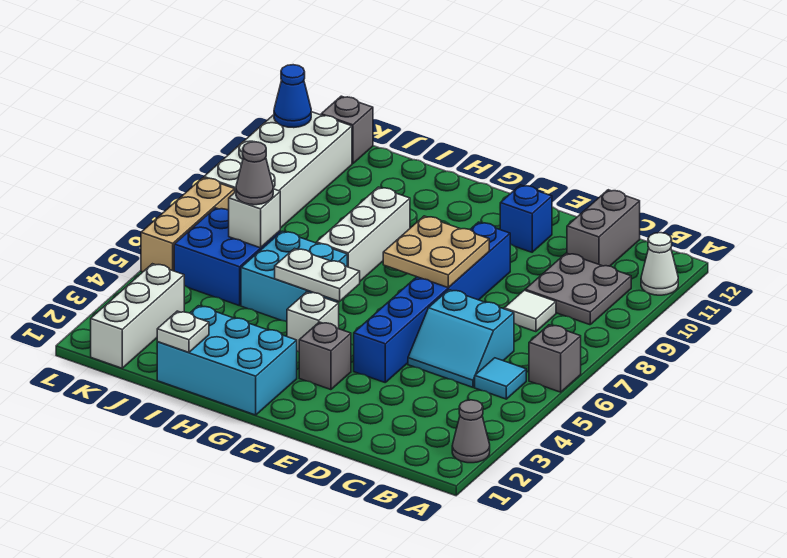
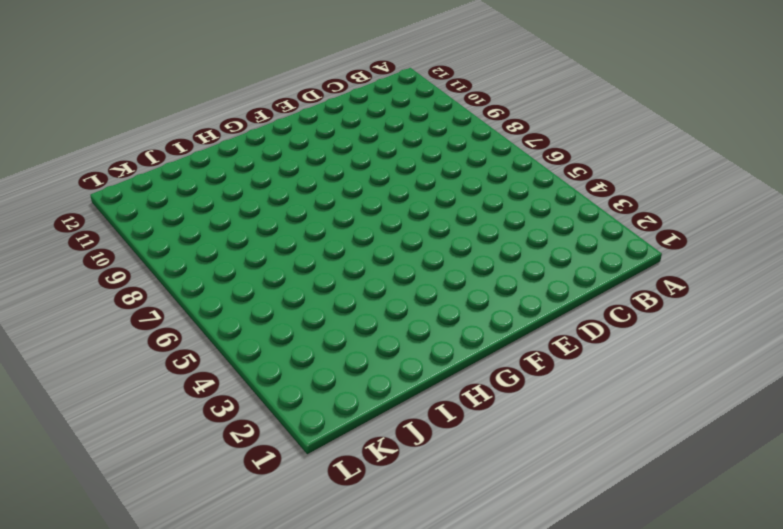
none -> grey cone A2 level 1
none -> grey brick A6 level 1
none -> white cone A11 level 1

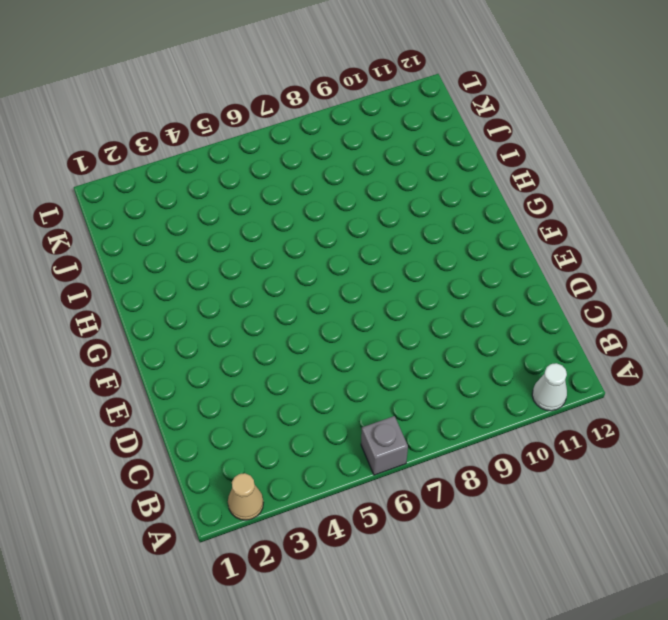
tan cone A2 level 1 -> grey cone A2 level 1
none -> cyan tile B5 level 1
none -> grey plate B9:C10 level 1
none -> cyan slope C5:D6 level 1 top 6

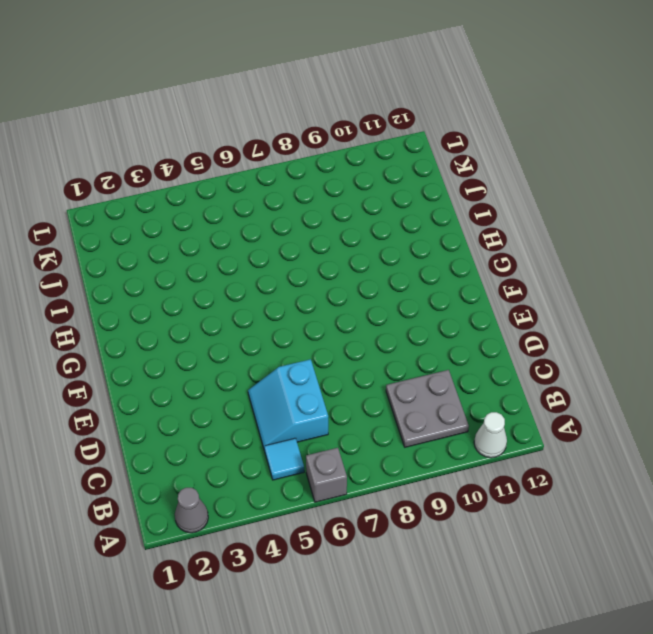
none -> white tile C8 level 1
none -> grey brick C11:C12 level 1
none -> blue brick E4:E9 level 1

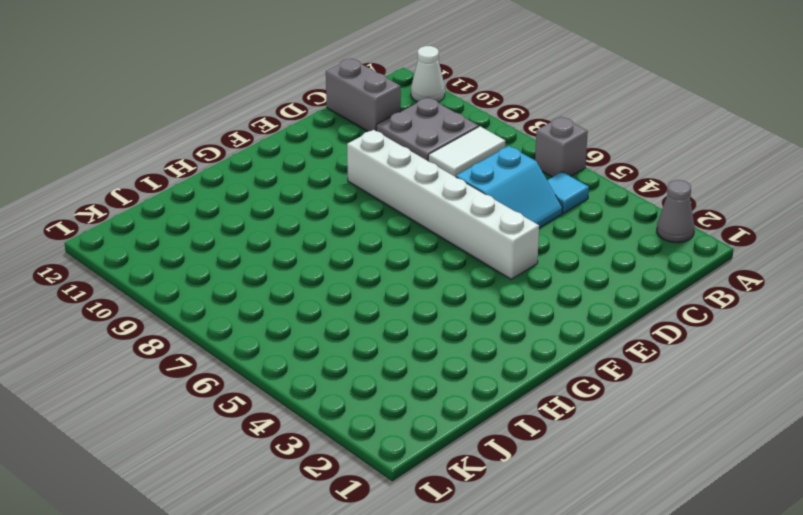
white tile B8:C8 level 1 -> white tile C8 level 1
white brick E4:E9 level 1 -> blue brick E4:E9 level 1
none -> blue brick E11 level 1
none -> grey brick F3 level 1
none -> cyan brick G1:I2 level 1

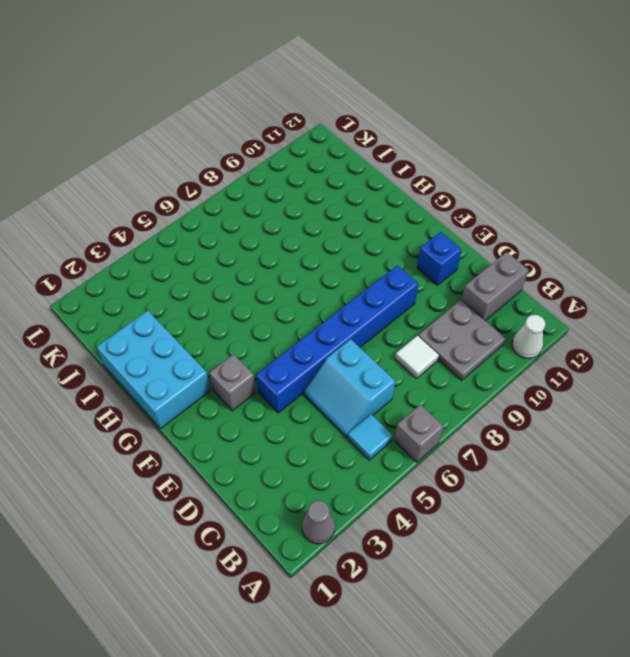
none -> white brick G4 level 1
none -> cyan brick H5:I6 level 1
none -> white brick H7:H9 level 1

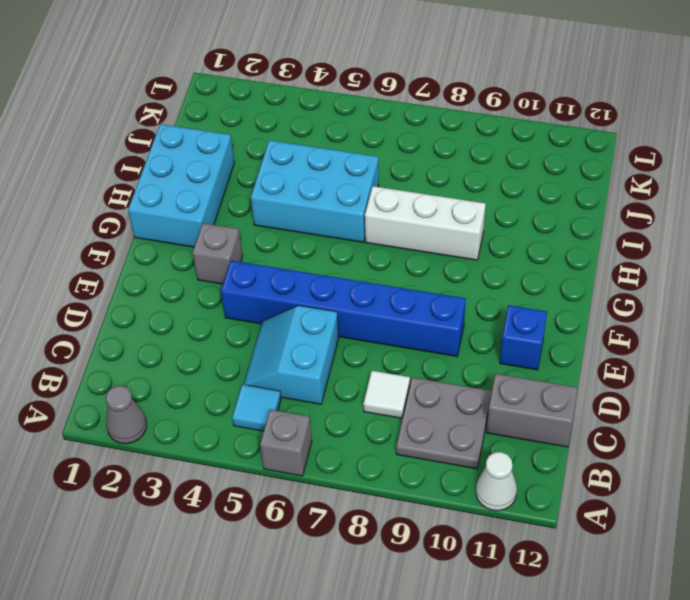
cyan brick H4:I6 level 1 -> cyan brick H5:I6 level 1
none -> white brick G4 level 1
none -> blue brick J5:K6 level 1
none -> white brick K1:K3 level 1

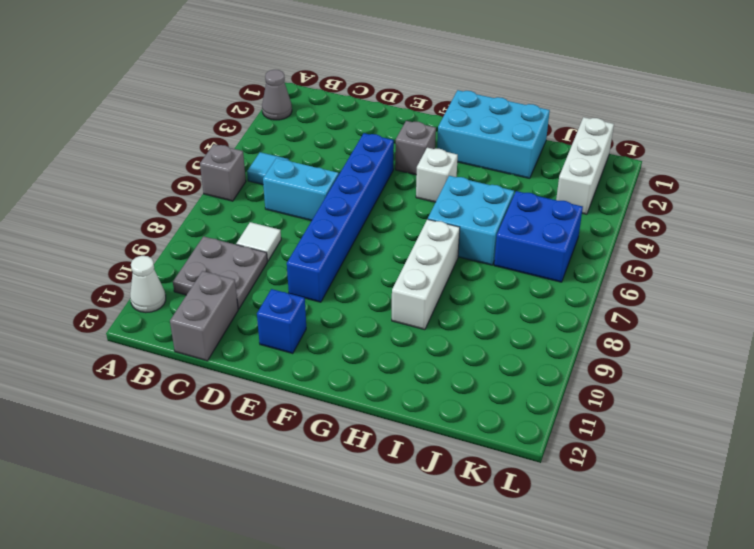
none -> white brick K8:L11 level 1
none -> grey brick K12 level 1
none -> tan brick L5:L7 level 1

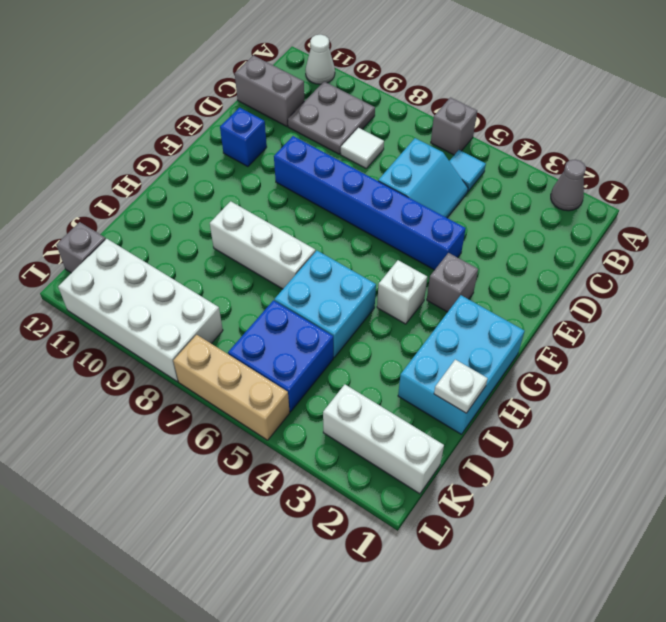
none -> tan plate E7:F8 level 2
none -> white plate G5:H5 level 2
none -> white brick J6 level 2

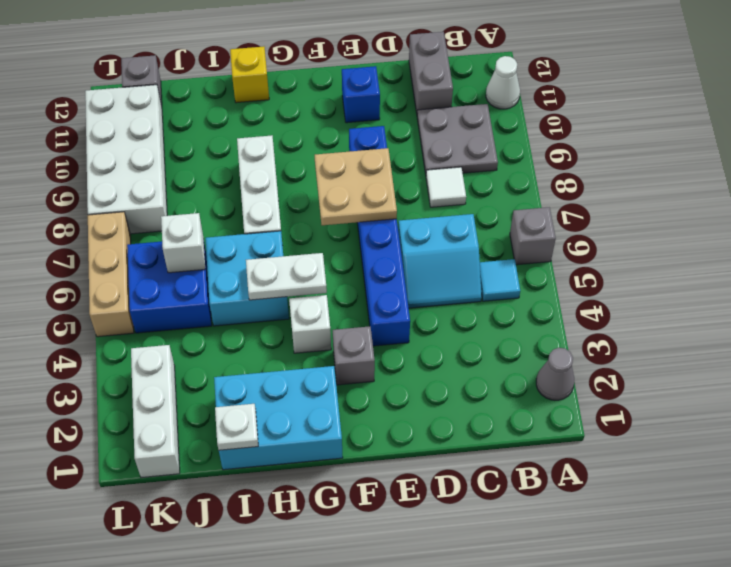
yellow brick H12 level 1 -> none
none -> blue cone L11 level 2
none -> grey cone J6 level 3

